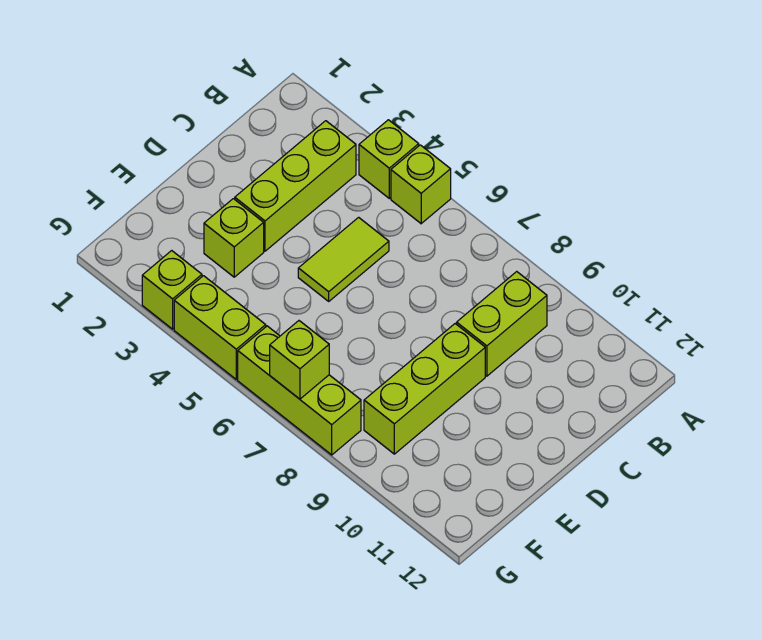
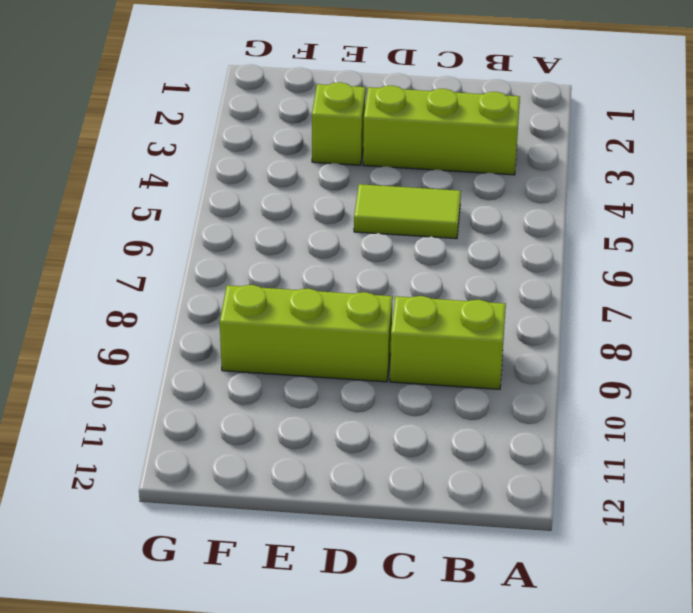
none -> lime brick A4 level 1
none -> lime brick A5 level 1

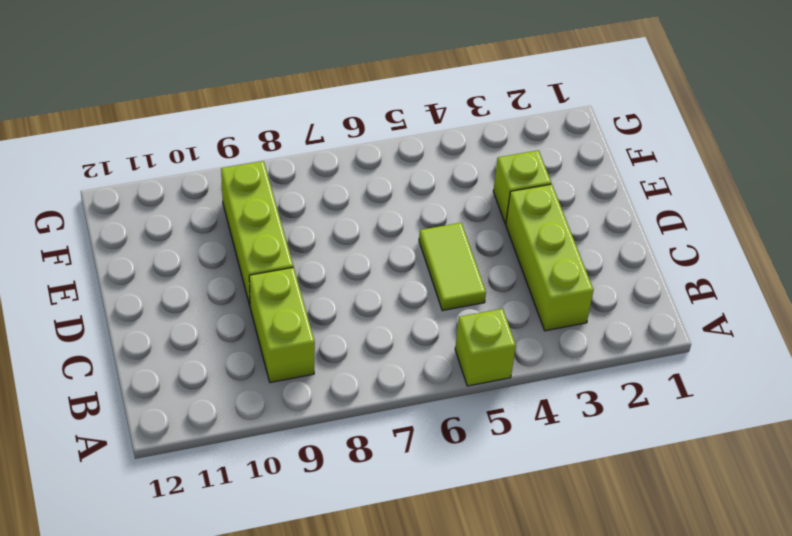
none -> lime brick A4 level 1
none -> lime brick G3 level 1

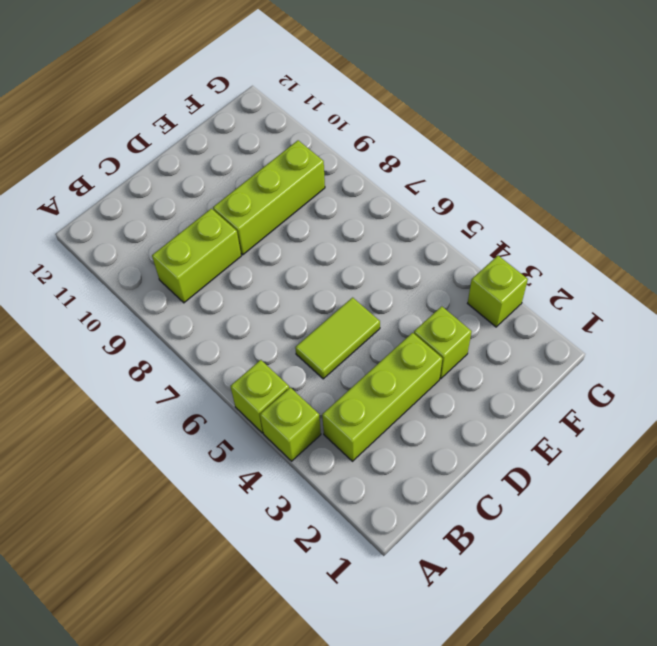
none -> lime brick G4:G5 level 1
none -> lime brick G6:G8 level 1

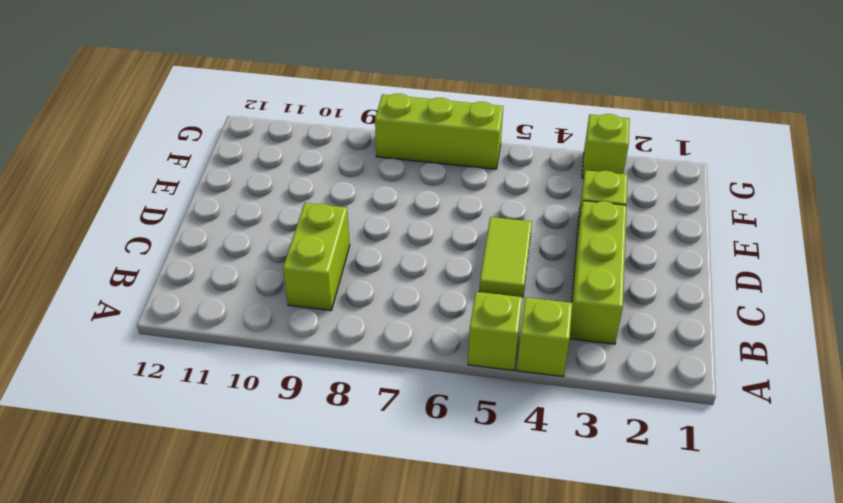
none -> lime brick D9:F9 level 1
none -> lime brick G4:G5 level 1

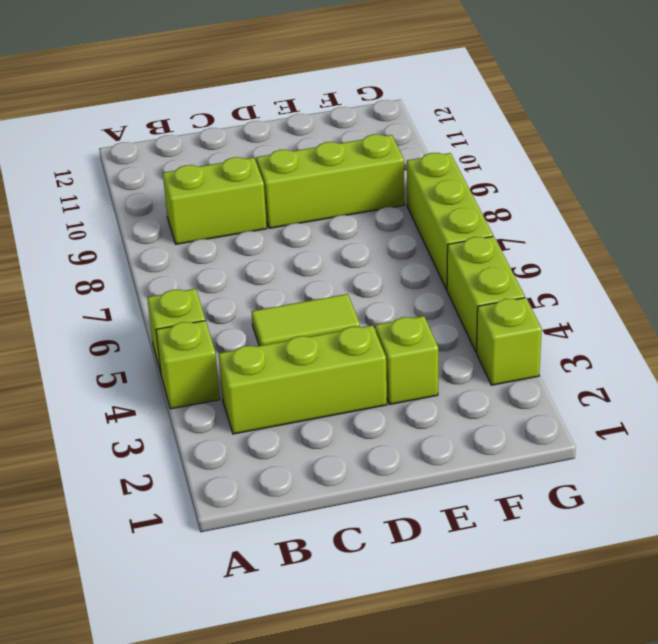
none -> lime brick G7 level 2

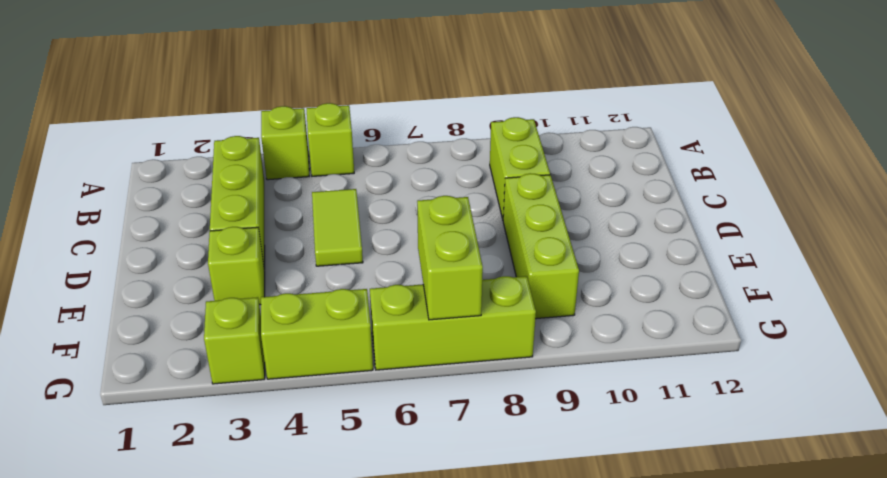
lime brick F7:G7 level 2 -> lime brick G7 level 2

